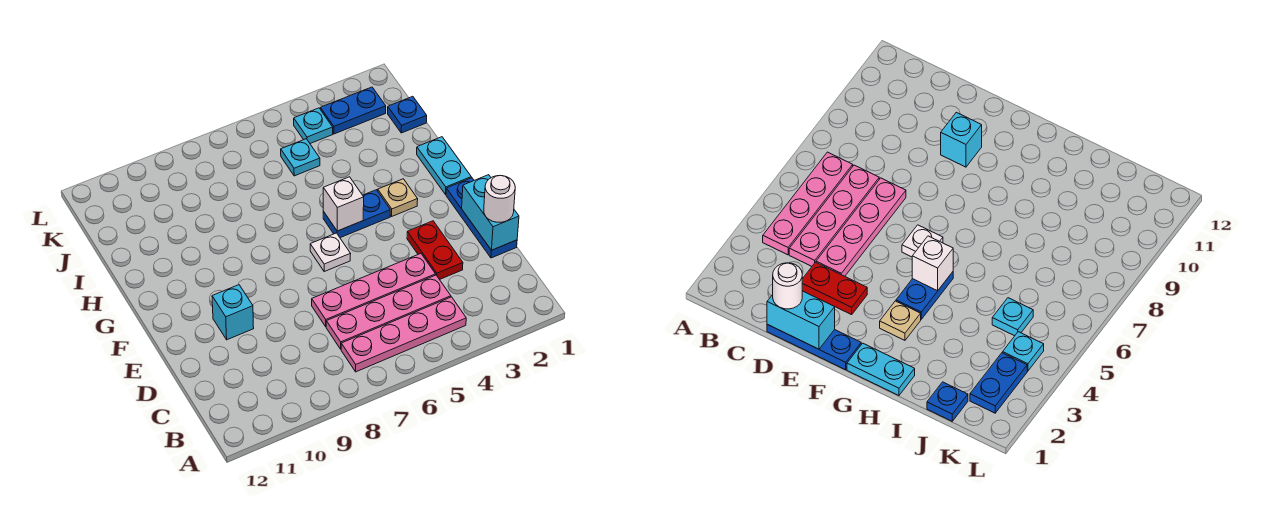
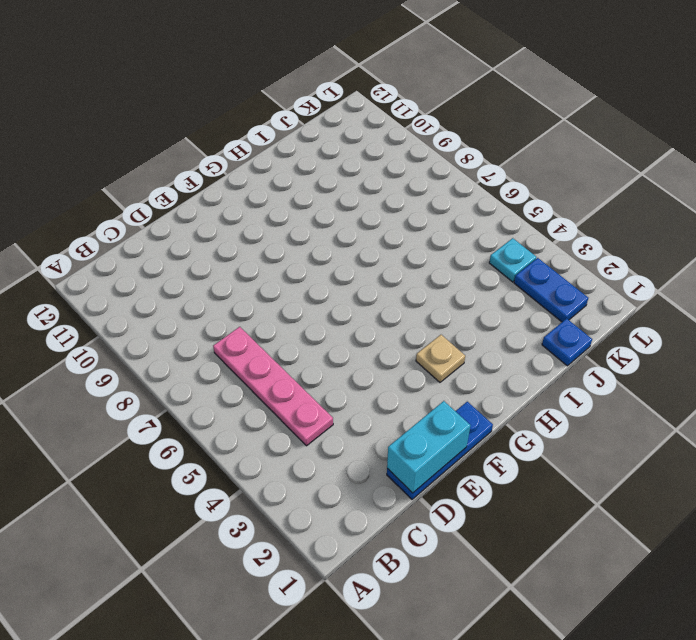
none -> pink plate B4:B7 level 1
none -> red plate D3:E3 level 1
none -> pink plate D4:D7 level 1

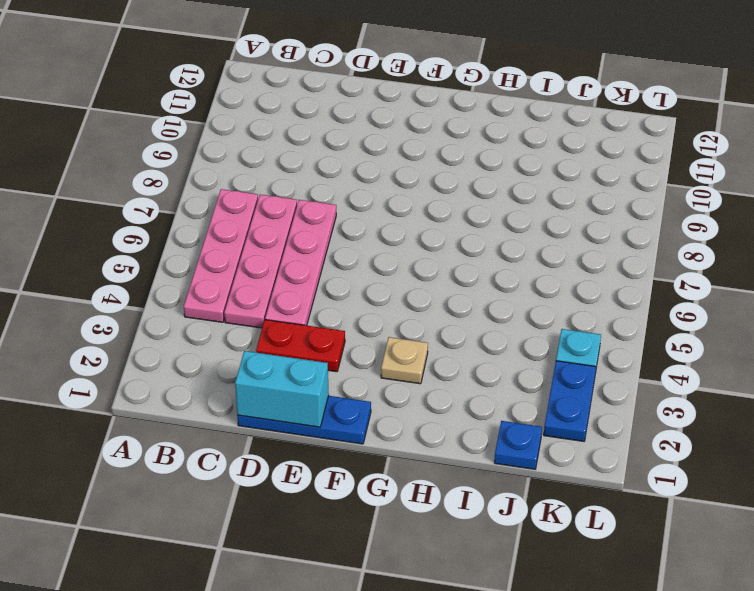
none -> cyan brick E10 level 1
none -> white plate F6 level 1
none -> cyan plate G1:H1 level 1

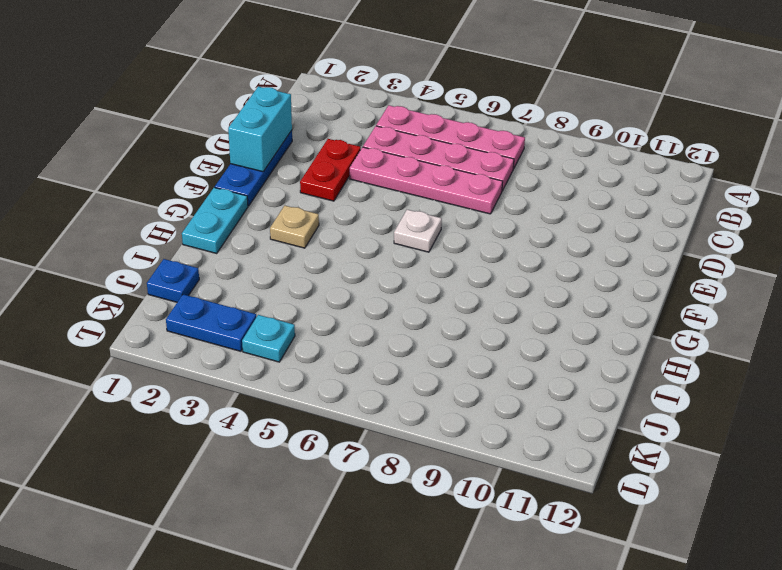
none -> cyan brick E10 level 1
none -> blue plate G4:G5 level 1
none -> cyan plate J5 level 1

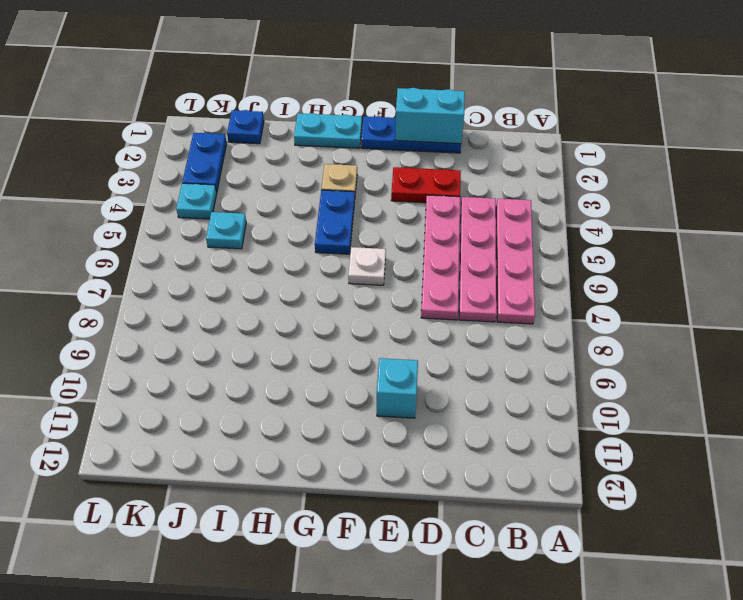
none -> white brick G5 level 2
none -> white round brick D1 level 3

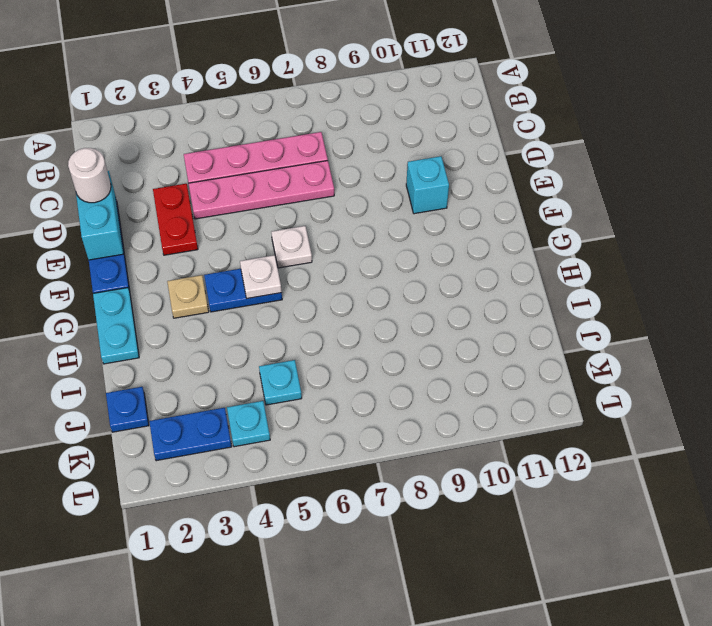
white plate G5 level 2 -> white brick G5 level 2
none -> pink plate B4:B7 level 1

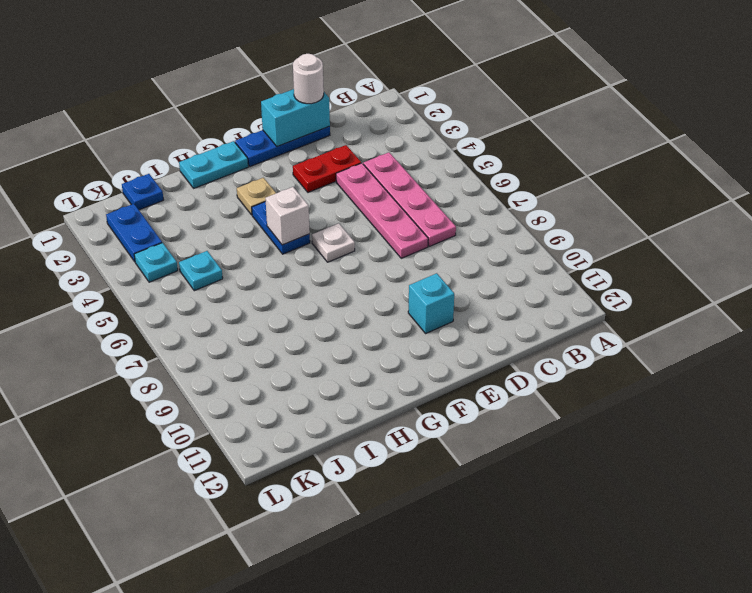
none -> pink plate B4:B7 level 1

